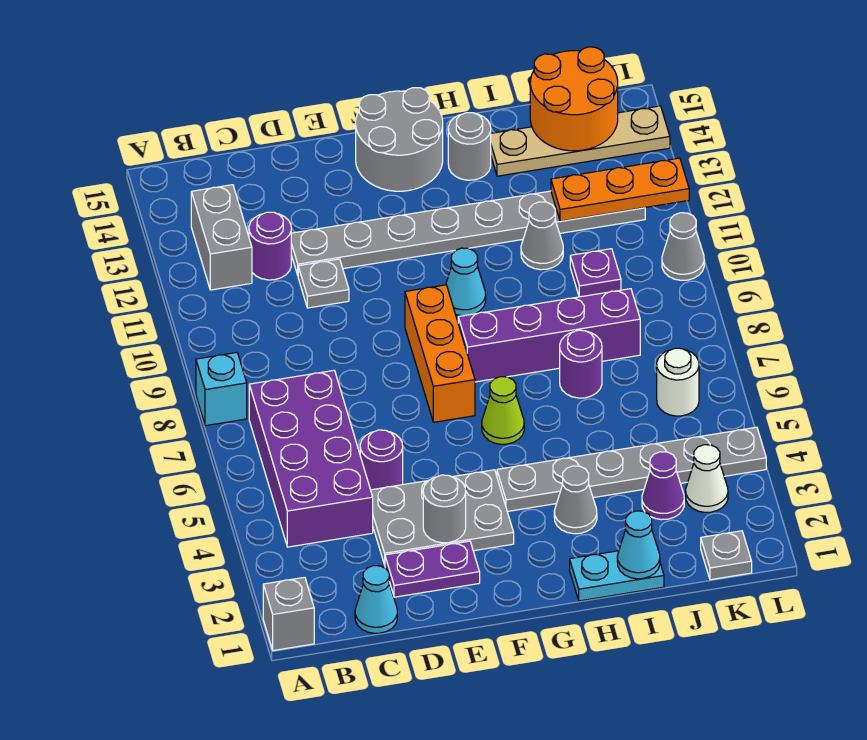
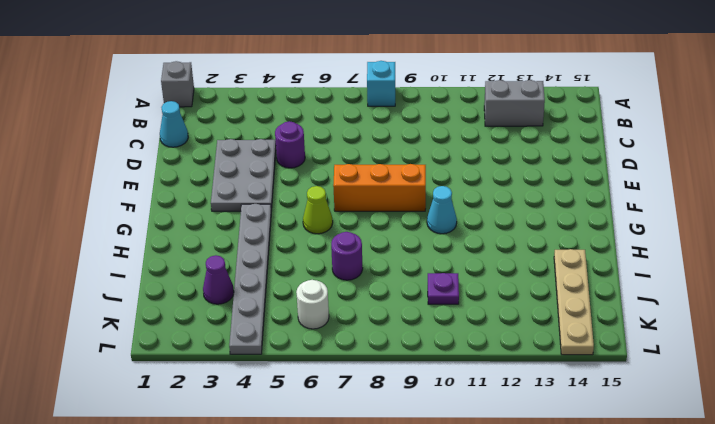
none -> purple brick B4:C7 level 1
none -> purple round brick C12 level 1
none -> purple plate D2:E2 level 1
none -> grey plate D11 level 1

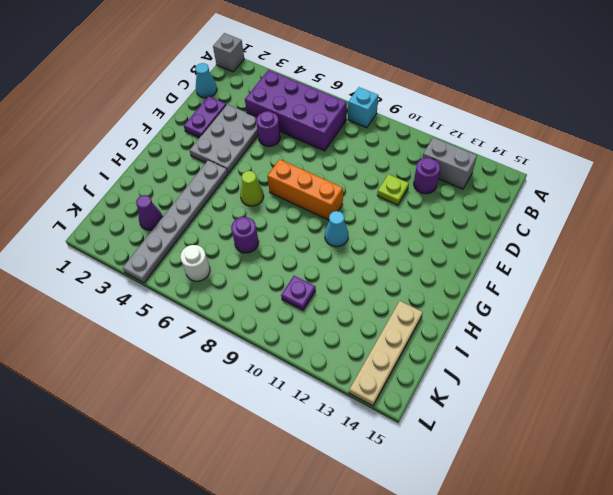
lime plate D11 level 1 -> grey plate D11 level 1
none -> grey plate D12:K12 level 1
none -> grey round brick F14:G15 level 1
none -> purple brick G8:J8 level 1
none -> cyan plate H1:I1 level 1

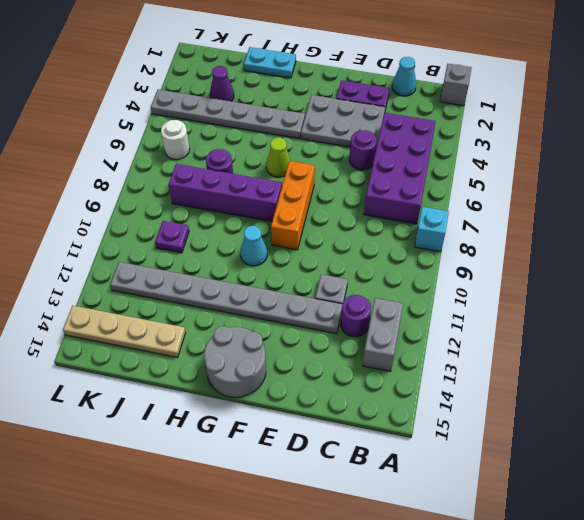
none -> grey cone H3 level 1
none -> grey round brick H14 level 1
none -> grey cone I11 level 1
none -> grey plate K1 level 1

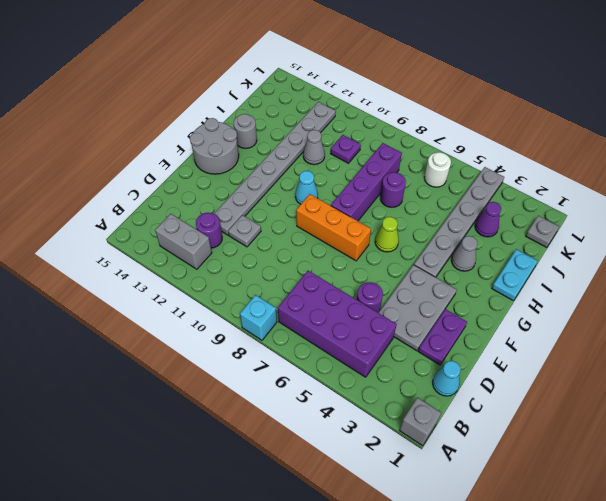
none -> tan plate I14:L14 level 1
none -> white cone K3 level 1
none -> grey cone L10 level 1
none -> grey round brick E3 level 2

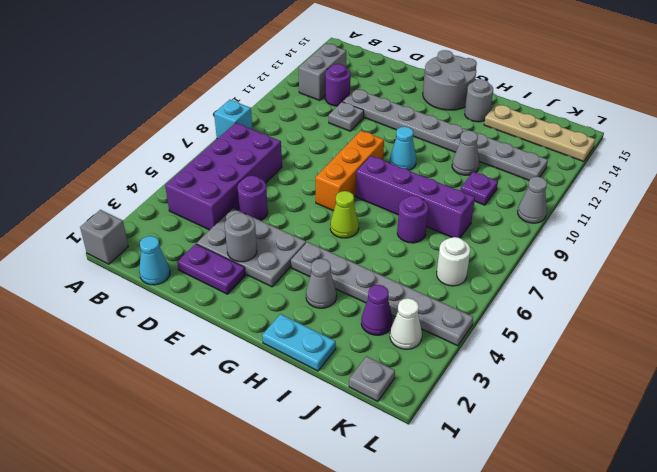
none -> cyan cone I1 level 2
none -> orange plate J12:L12 level 2
none -> orange round brick J14:K15 level 2

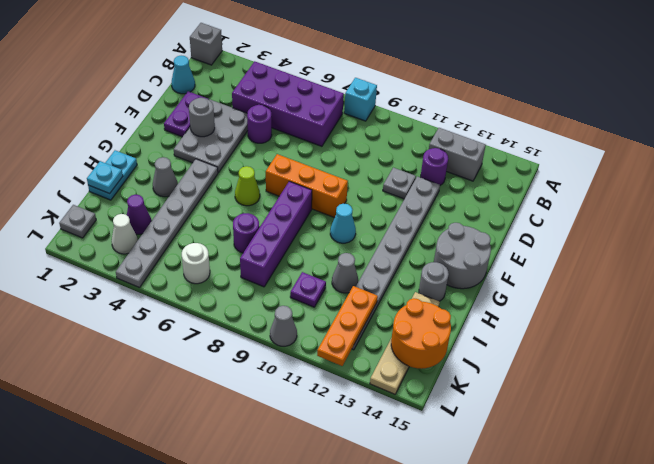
cyan plate I1 level 2 -> cyan cone I1 level 2

